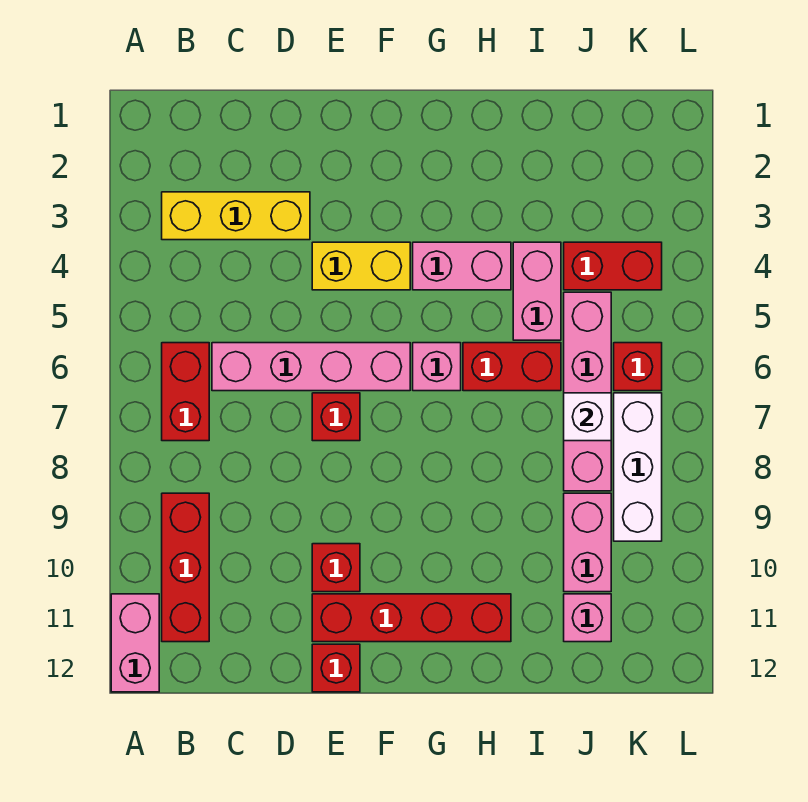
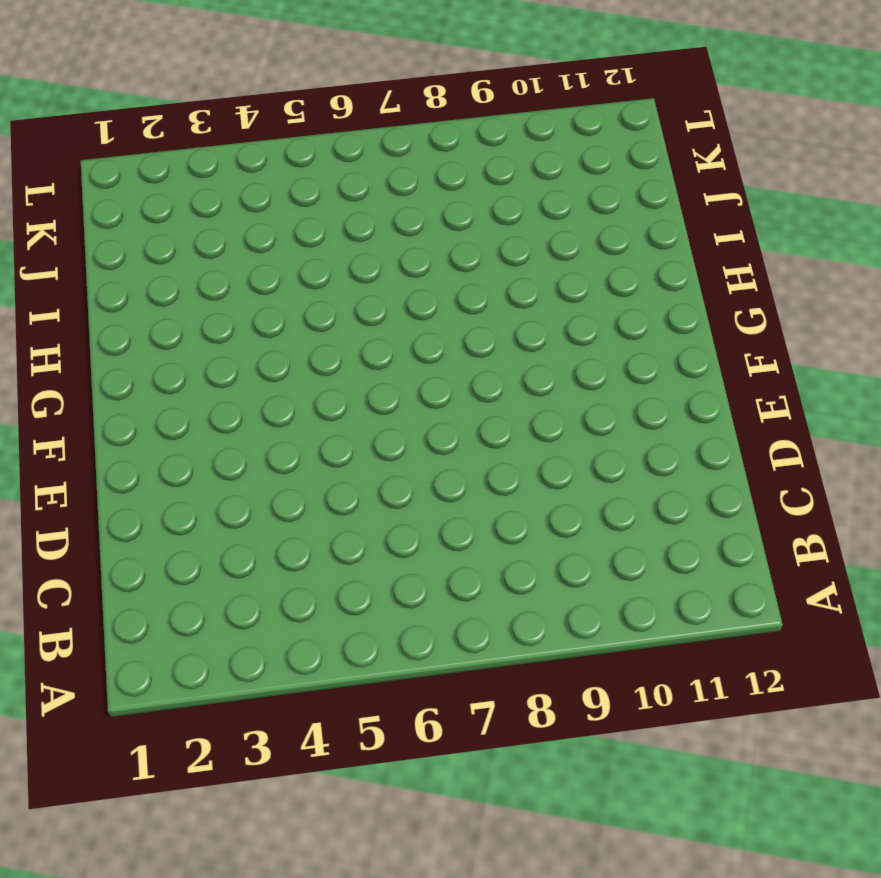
none -> pink brick A11:A12 level 1
none -> yellow brick B3:D3 level 1
none -> red brick B6:B7 level 1

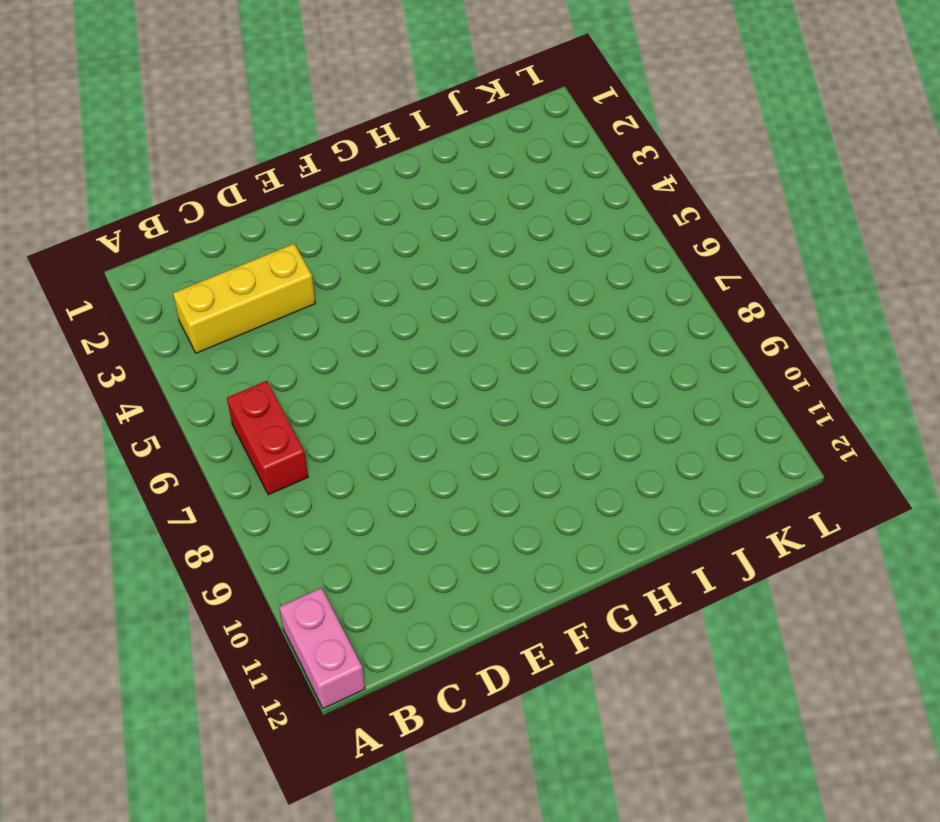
none -> red brick B9:B11 level 1
none -> pink brick C6:F6 level 1
none -> yellow brick E4:F4 level 1

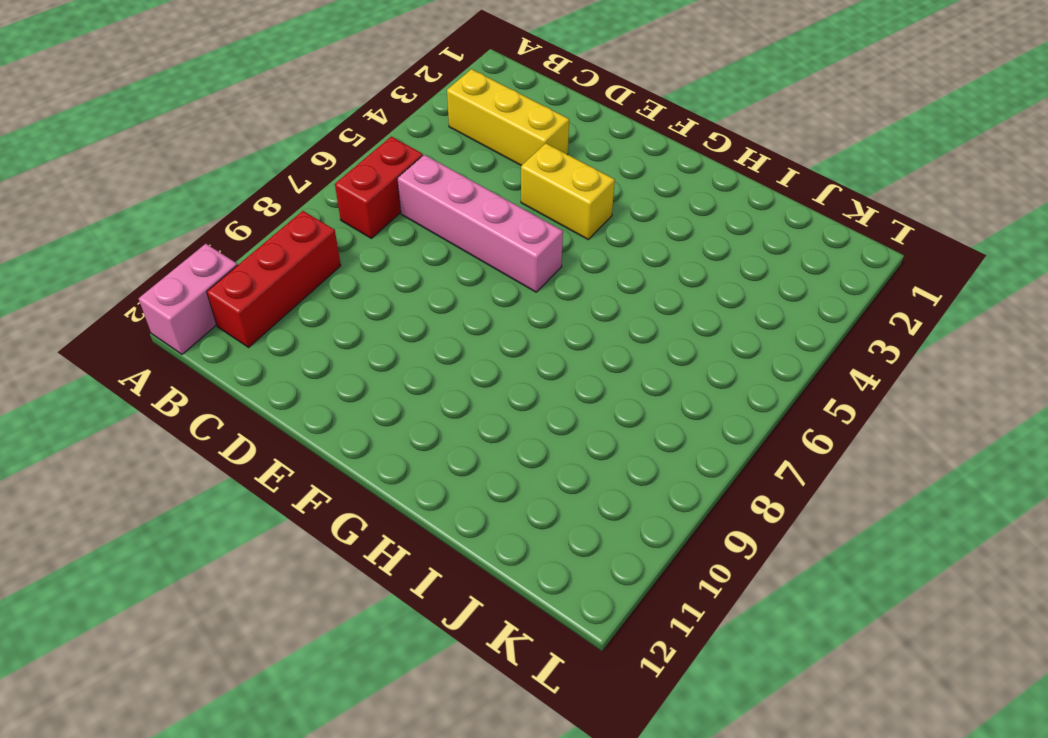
none -> red brick E7 level 1
none -> red brick E10 level 1
none -> red brick E11:H11 level 1

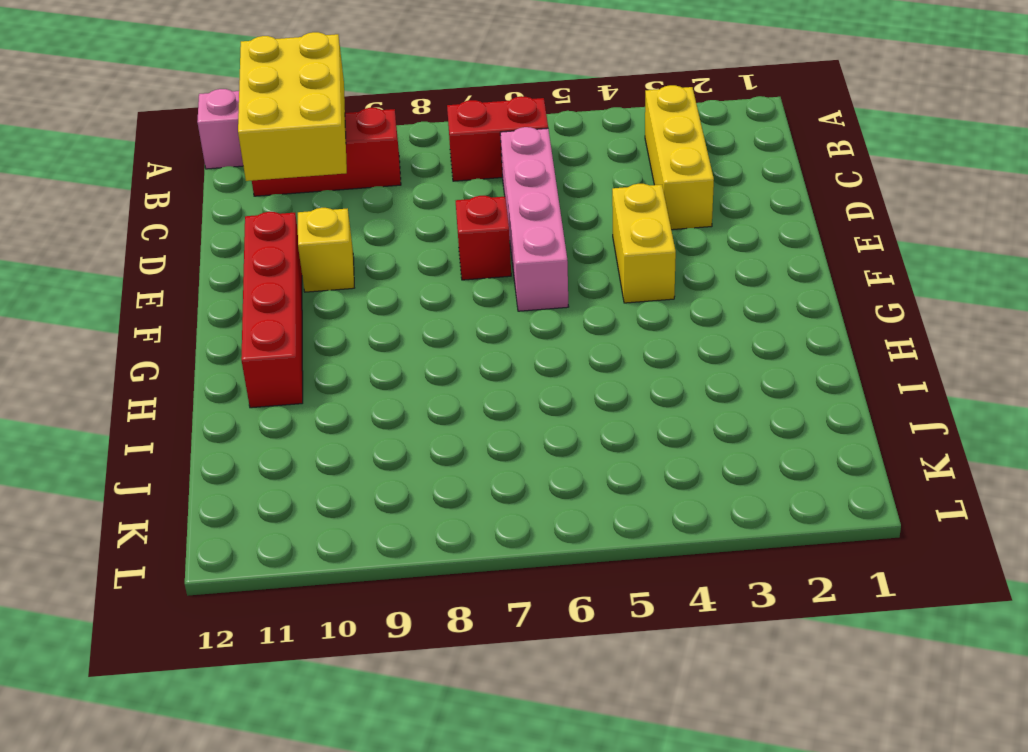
yellow brick A10:C11 level 2 -> none
yellow brick E10 level 1 -> red brick E10 level 1
none -> red brick E12 level 1
none -> pink brick G4:H4 level 1
none -> pink brick G6 level 1

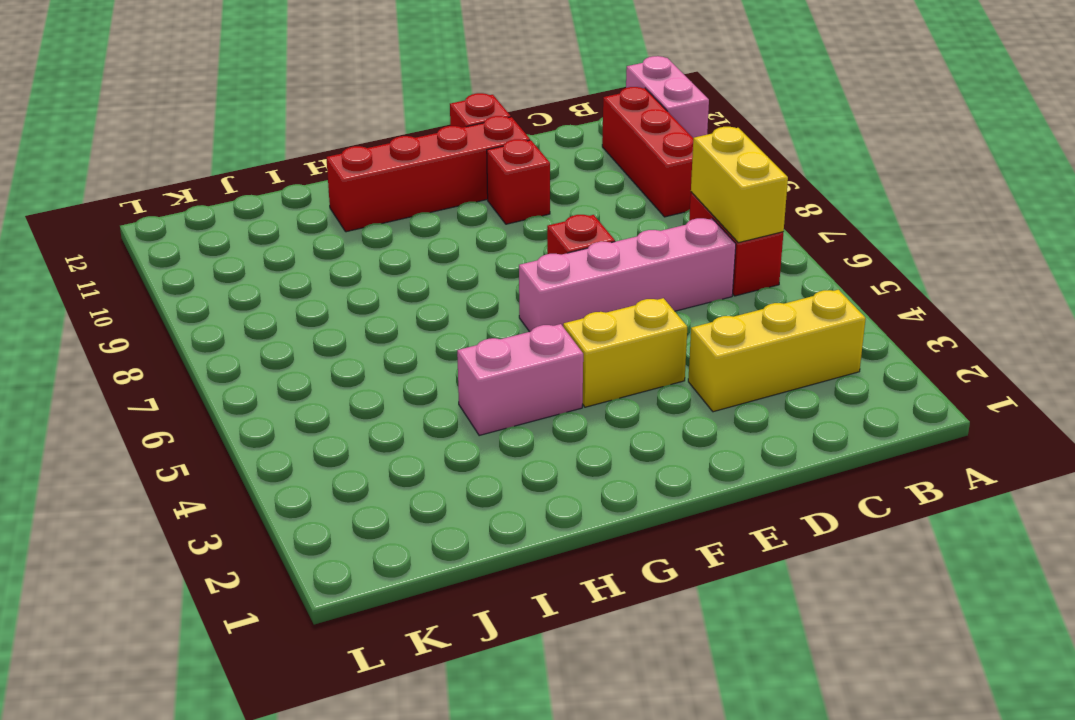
yellow brick B6:B7 level 2 -> none
none -> pink brick G6 level 1
none -> red brick H6:I6 level 1
none -> pink brick I4:I5 level 1

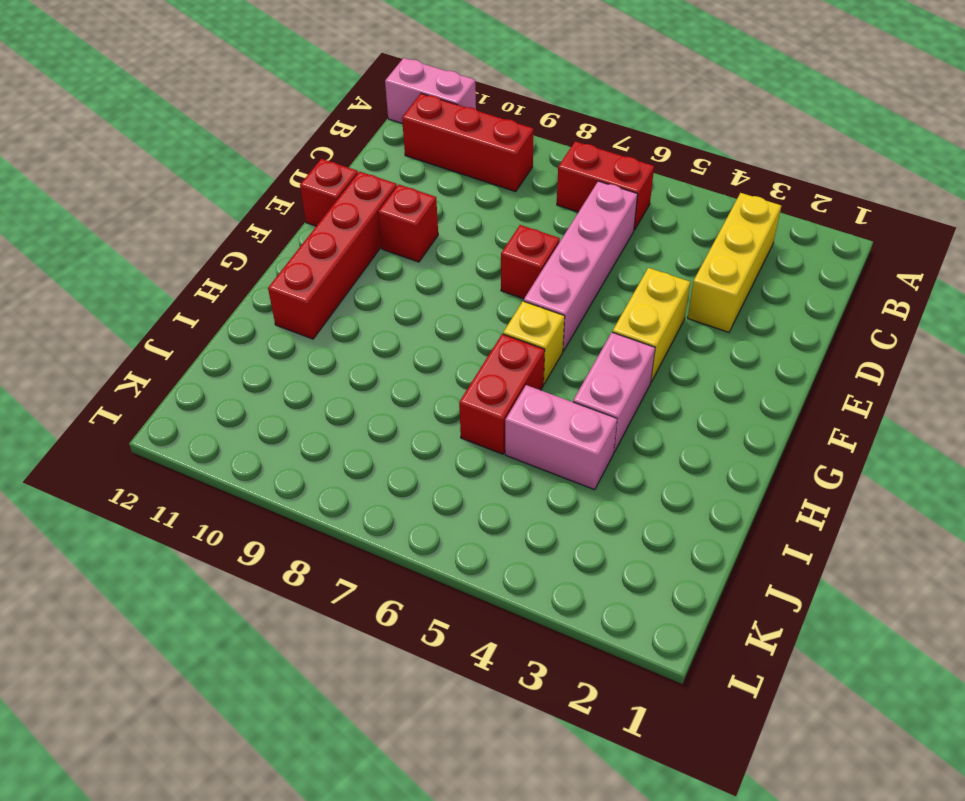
yellow brick G6 level 1 -> pink brick G6 level 1
none -> red brick J4:K4 level 1
none -> pink brick J5:J8 level 1
none -> pink brick J9:J10 level 1

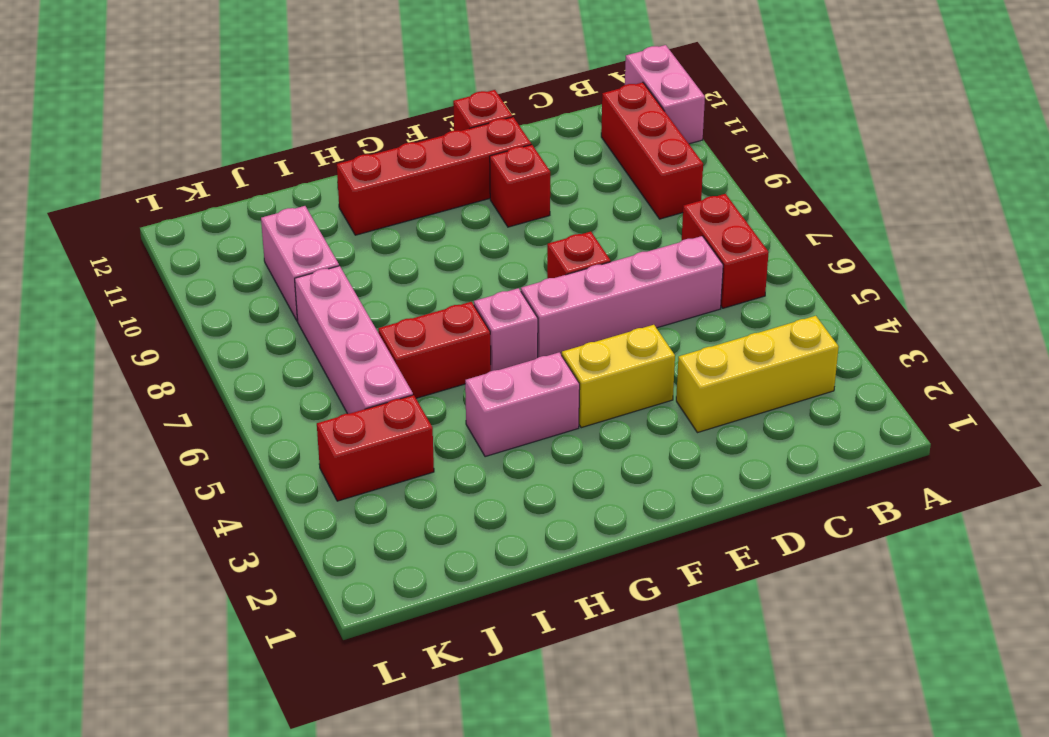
none -> pink brick I4:I5 level 1
none -> pink brick J11 level 1
none -> red brick K6 level 1

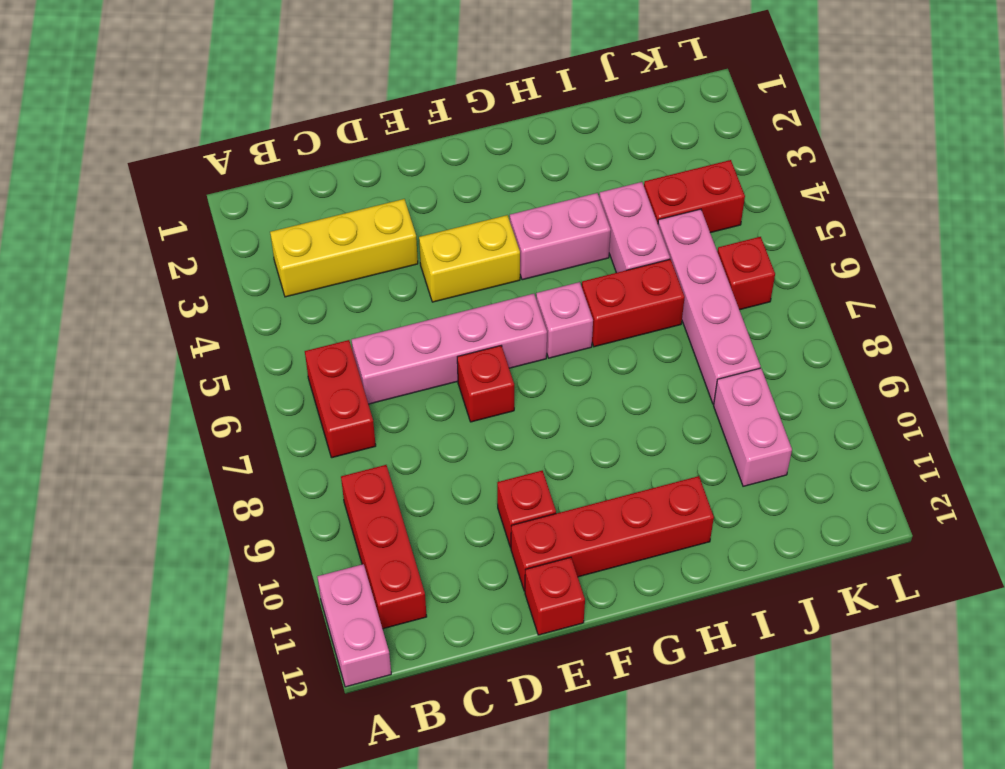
none -> pink brick J11 level 1
none -> white brick K7:K9 level 1
none -> white brick J7 level 2

